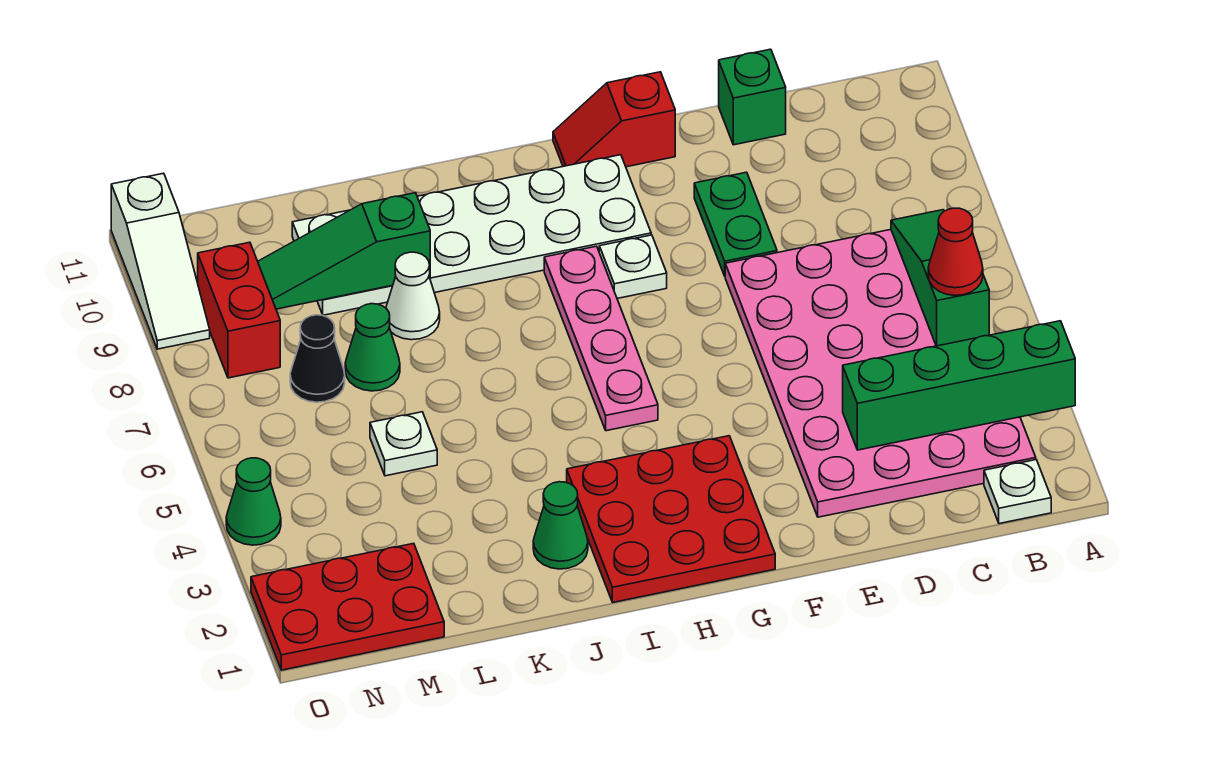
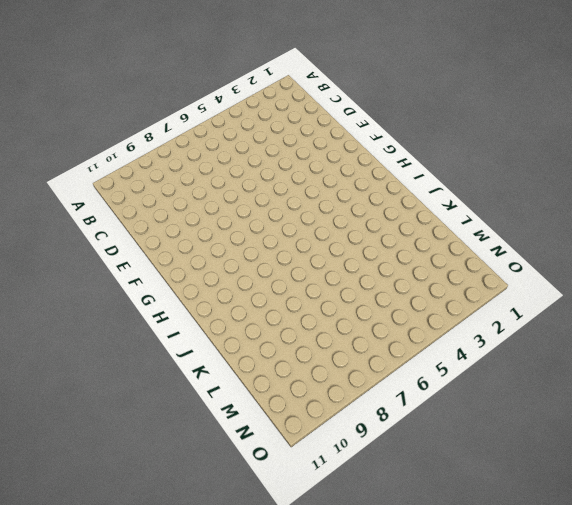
none -> white plate B1 level 1
none -> pink plate B2:E7 level 1
none -> green brick D11 level 1

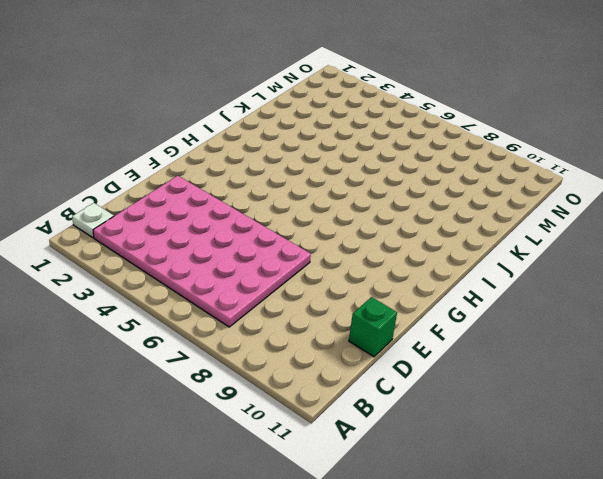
none -> green plate E8:E9 level 1
none -> red slope F11:G11 level 1 top F
none -> red plate G1:I3 level 1

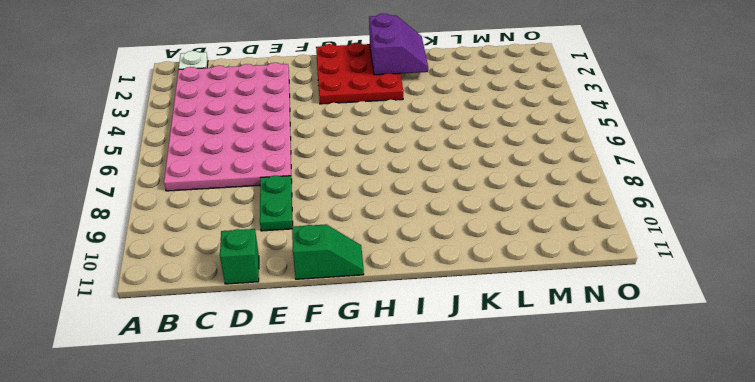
green slope F11:G11 level 1 top F -> red slope F11:G11 level 1 top F
purple slope I1:J2 level 2 top I -> none
none -> white plate G8 level 1
none -> white plate G9:L10 level 1
none -> pink plate H5:H8 level 1

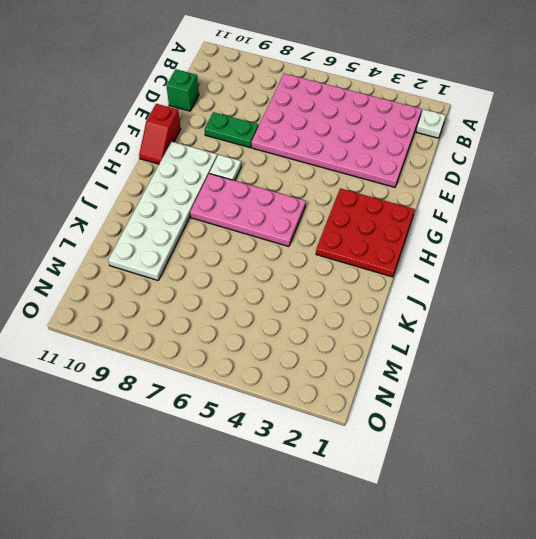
pink plate H5:I8 level 1 -> pink plate H5:H8 level 1
none -> green cone J2 level 1
none -> white cone K8 level 1
none -> white plate L5 level 1

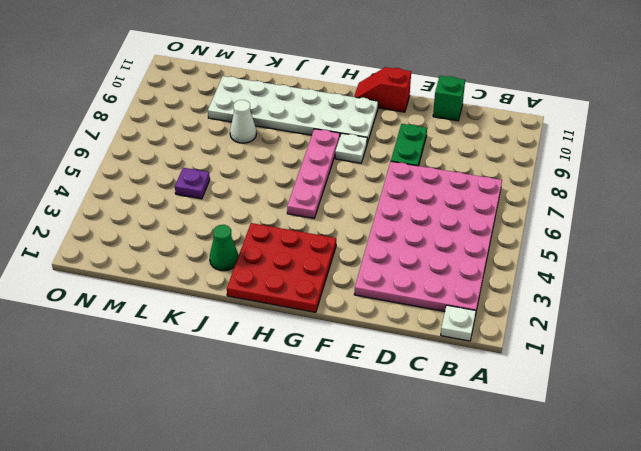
purple plate L5 level 1 -> white plate L5 level 1
none -> green cone L7 level 1
none -> red plate M1:O2 level 1
none -> black cone M7 level 1

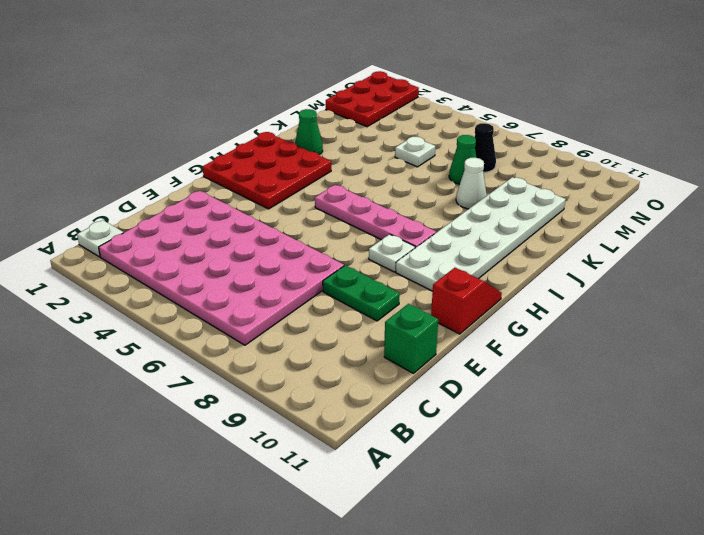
none -> red brick N8:N9 level 1
none -> green cone O4 level 1
none -> white slope O9:O11 level 1 top 11

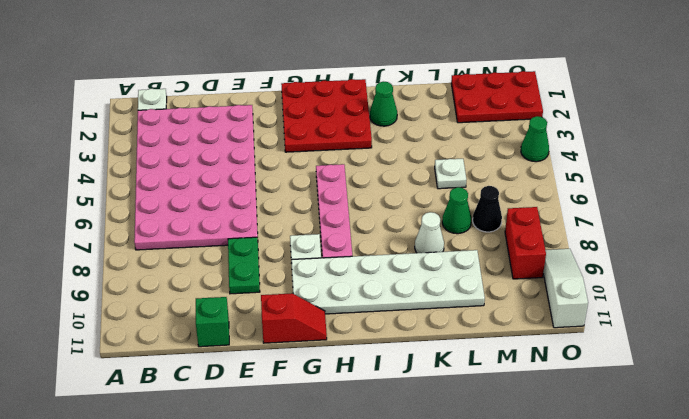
none -> green brick A3:D3 level 2
none -> green slope B5:B7 level 2 top 5
none -> green slope K9:M9 level 2 top K

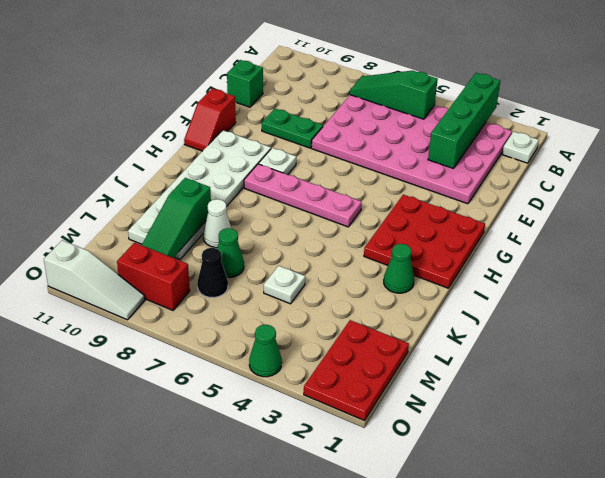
none -> red cone B5 level 3

